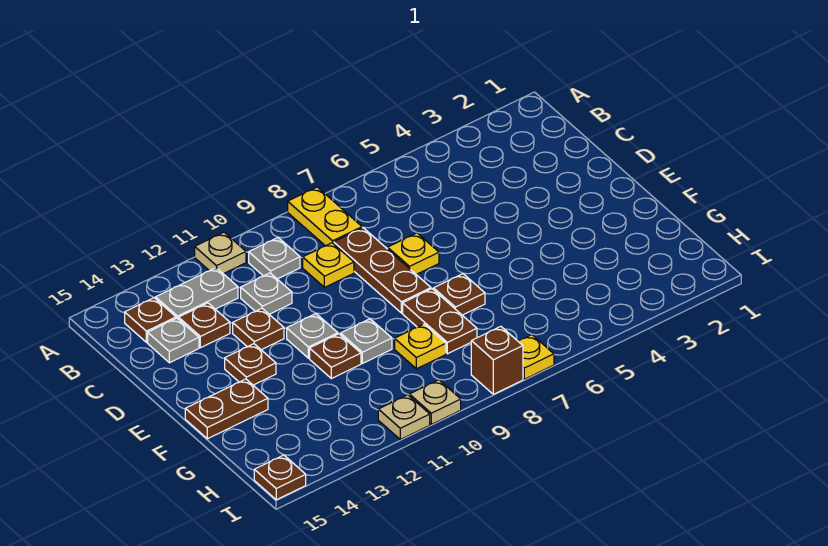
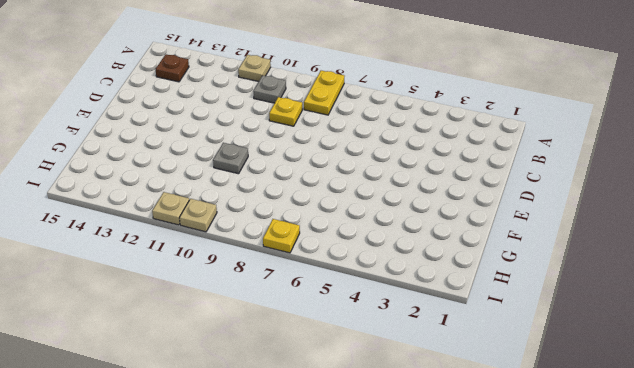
none -> grey plate B12:B13 level 1
none -> brown plate C8:E8 level 1
none -> grey plate C11 level 1

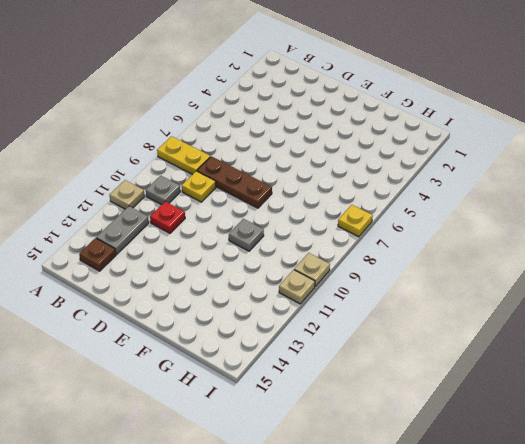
red plate C11 level 1 -> grey plate C11 level 1
none -> brown plate C13 level 1
none -> grey plate C14 level 1
none -> yellow plate D7 level 1

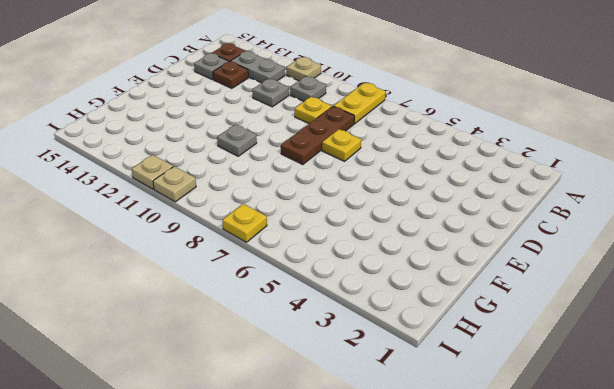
none -> brown plate D12 level 1
none -> grey plate E11 level 1
none -> brown plate E13 level 1

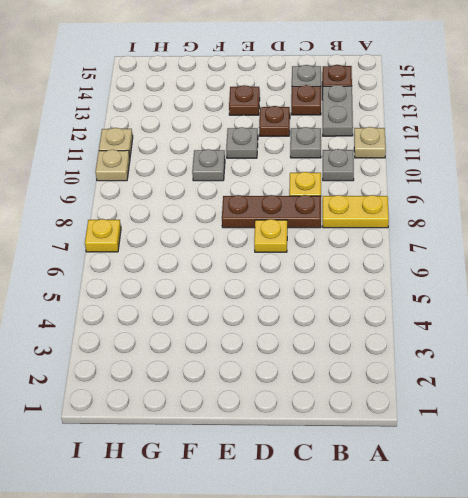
none -> brown plate F7 level 1
none -> brown plate F8:G8 level 1
none -> brown plate F11 level 1

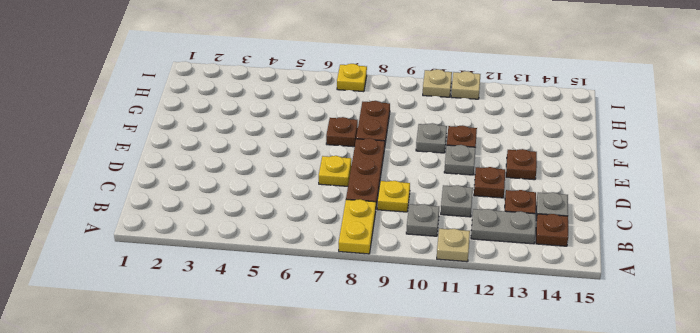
none -> brown plate F14:F15 level 1
none -> yellow plate G9 level 1
none -> brown brick I8 level 1

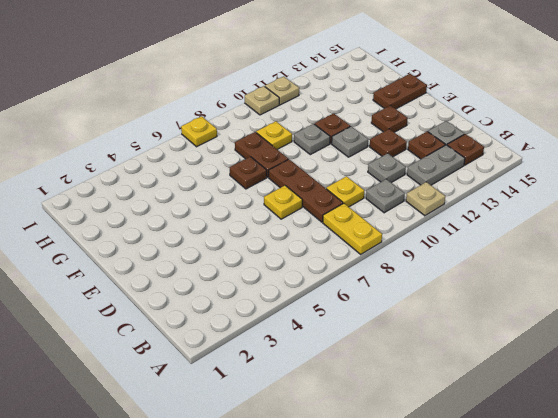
none -> brown brick I8 level 1
none -> brown plate I15 level 1

